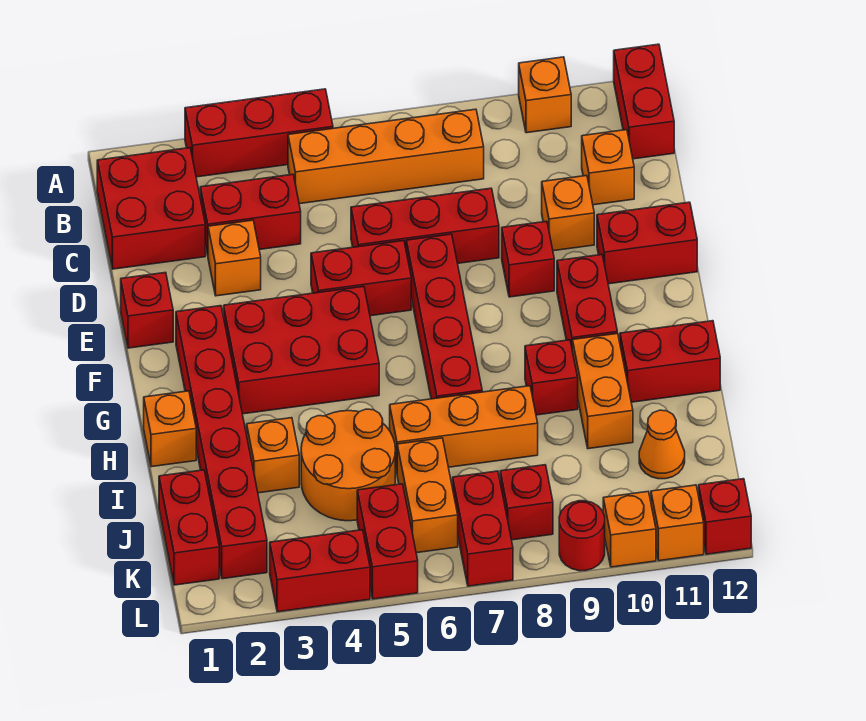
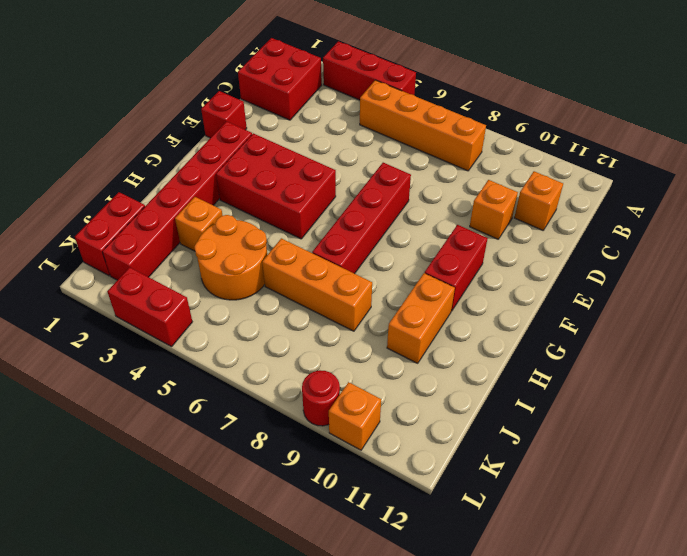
none -> orange brick A10 level 1
none -> red brick A12:B12 level 1
none -> red brick C3:C4 level 1
none -> orange brick D3 level 1

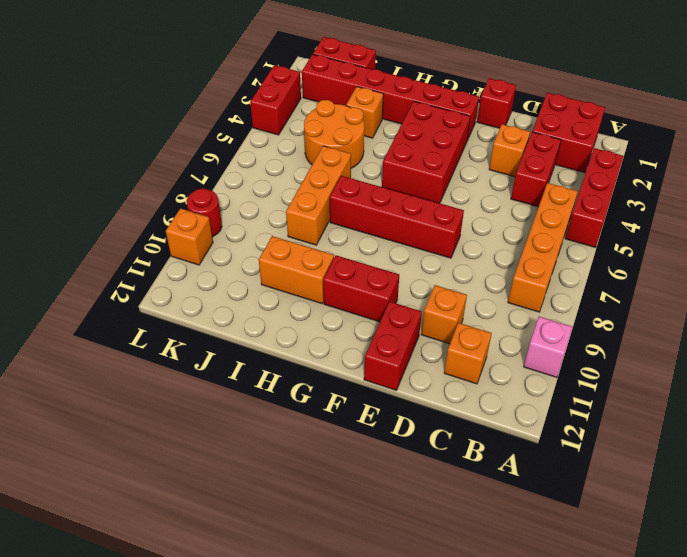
pink brick A10 level 1 -> orange brick A10 level 1
none -> red brick A12:B12 level 1
none -> red brick D6:D8 level 1
none -> red brick E5:E6 level 1
none -> red brick E9 level 1

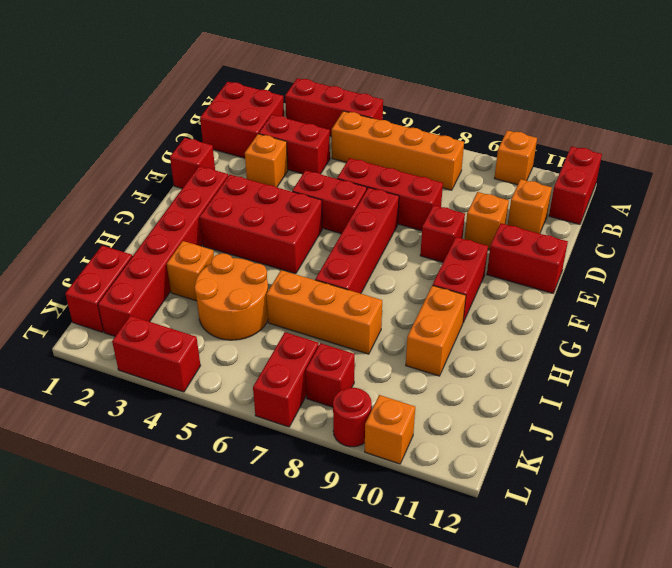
none -> orange brick H1 level 1
none -> red brick H9 level 1
none -> red brick H11:H12 level 1
none -> orange brick J6:K6 level 1

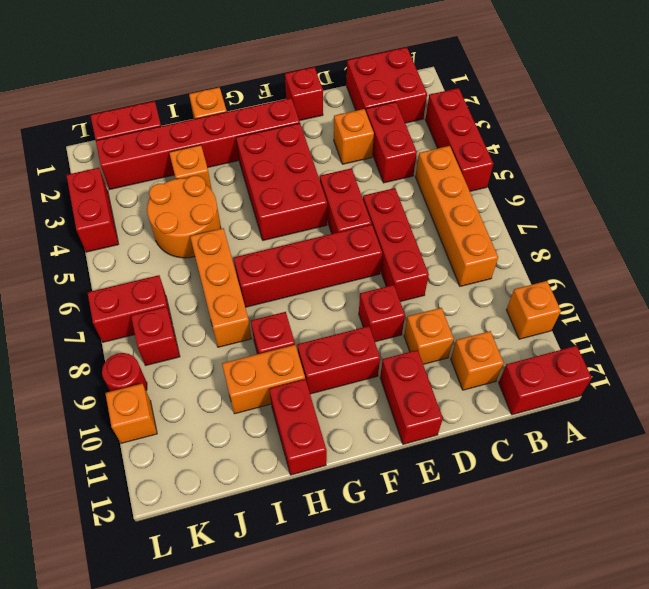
none -> orange brick J6:K6 level 1
none -> orange cone J11 level 1
none -> red brick K5:L5 level 1
none -> orange brick L11 level 1

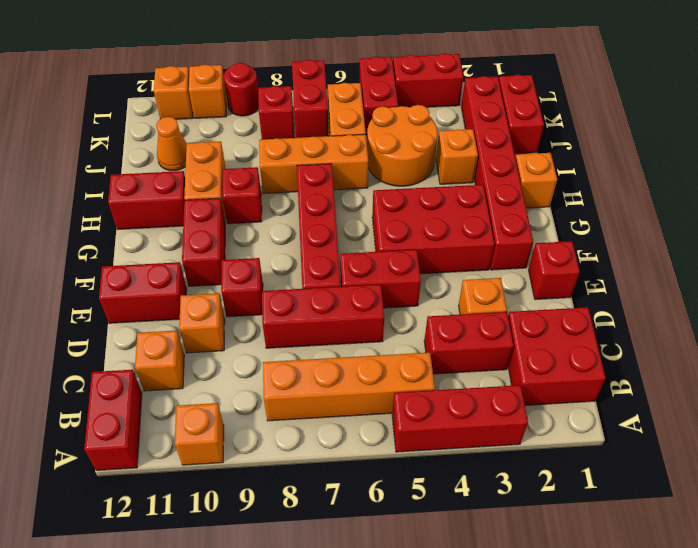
none -> red brick L12 level 1

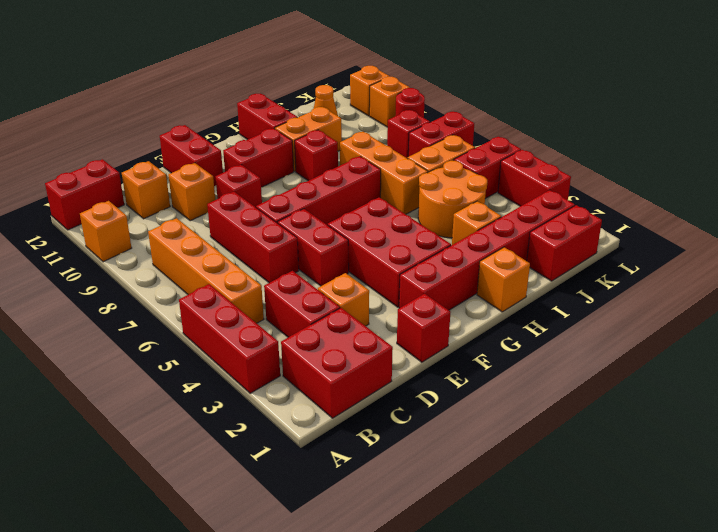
none -> red brick L12 level 1

